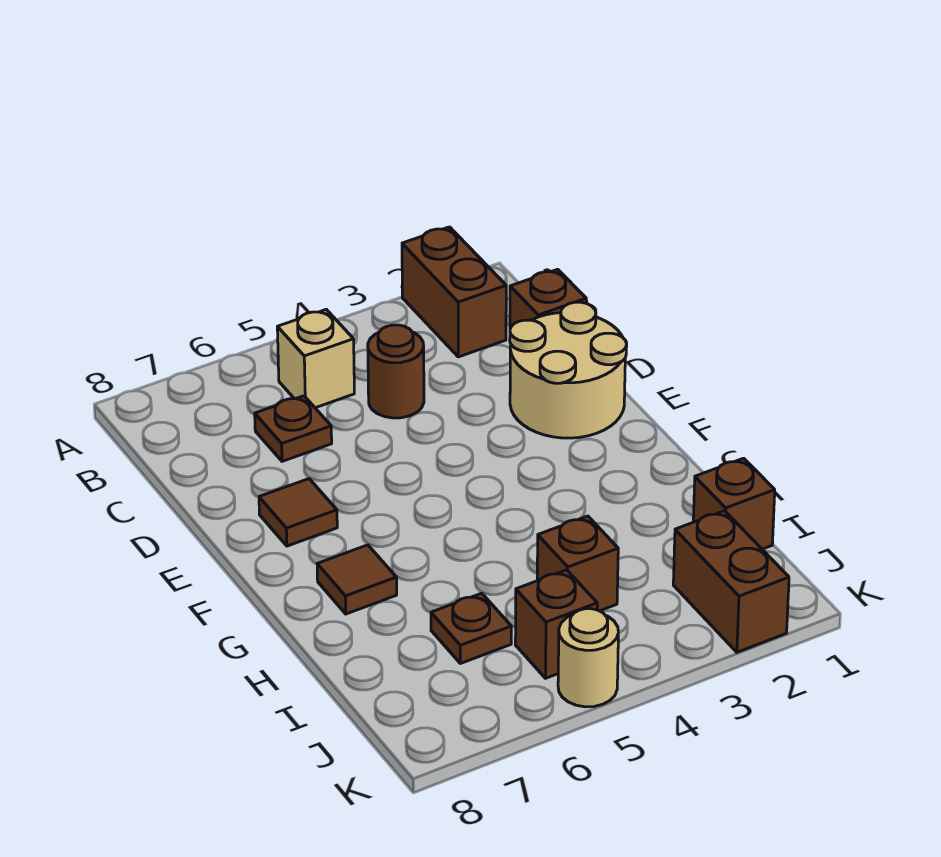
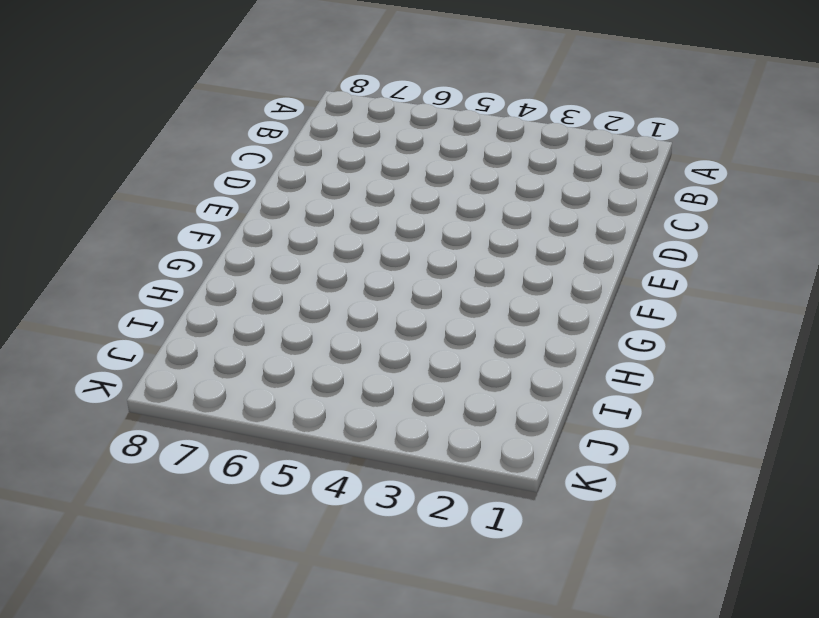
none -> brown brick A2:B2 level 1
none -> tan brick B5 level 1
none -> brown brick C1 level 1

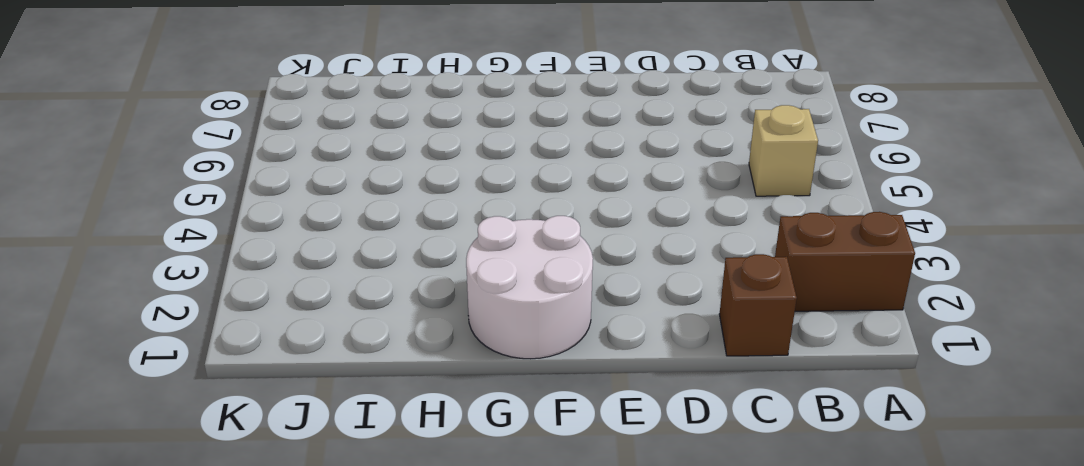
white round brick F1:G2 level 1 -> none
none -> brown round brick C4 level 1
none -> brown plate C6 level 1
none -> tan round brick D1:E2 level 1

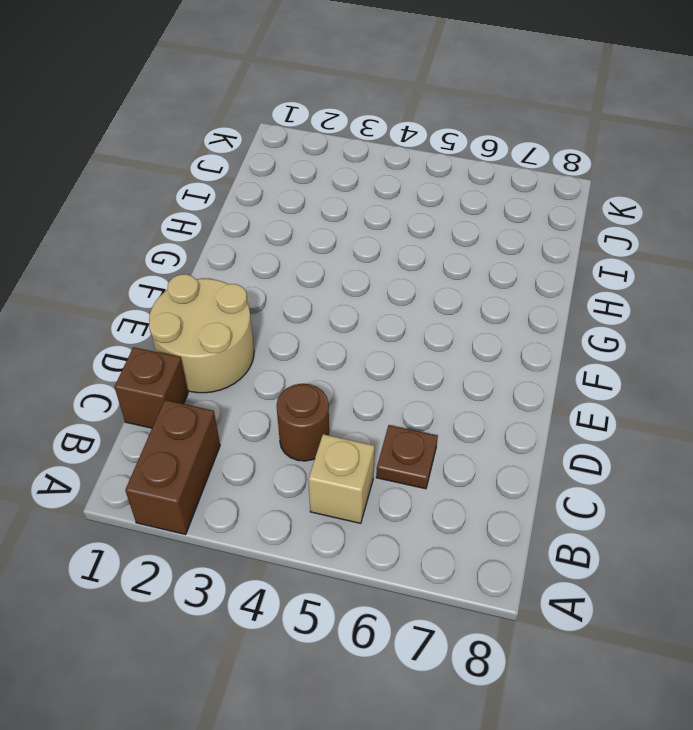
none -> brown tile E7 level 1
none -> brown tile G7 level 1
none -> brown brick I1 level 1

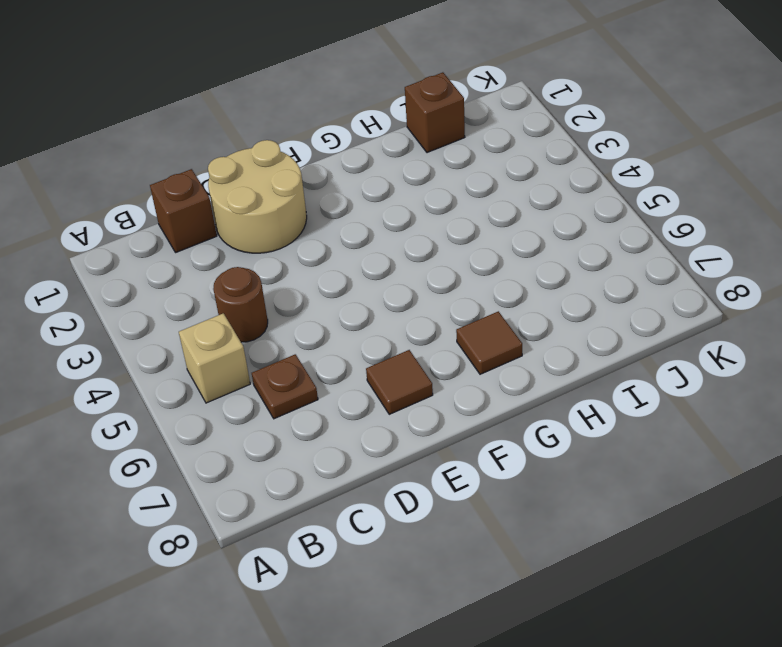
none -> brown brick A2:B2 level 1
none -> brown brick I4 level 1
none -> brown plate I6 level 1

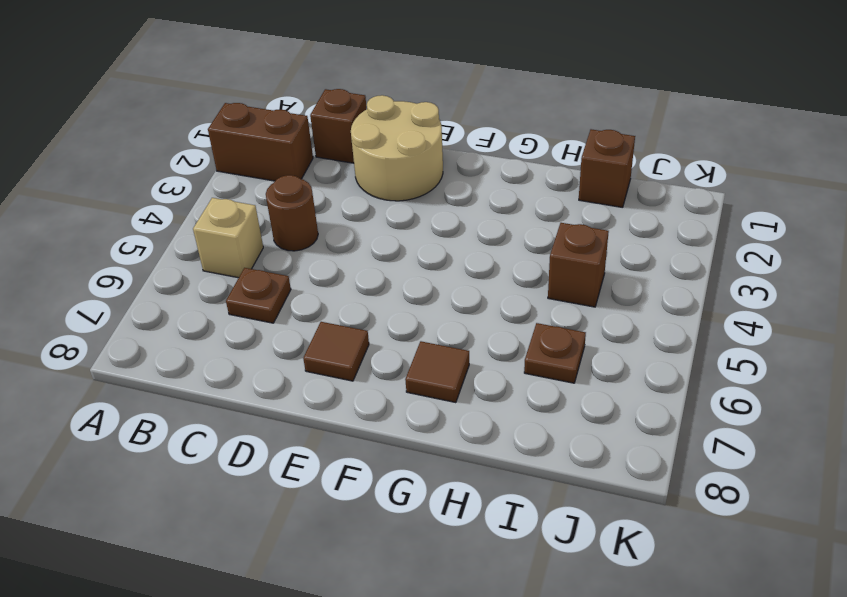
none -> brown brick J2:K2 level 1
none -> brown brick J5 level 1
none -> tan round brick K5 level 1

